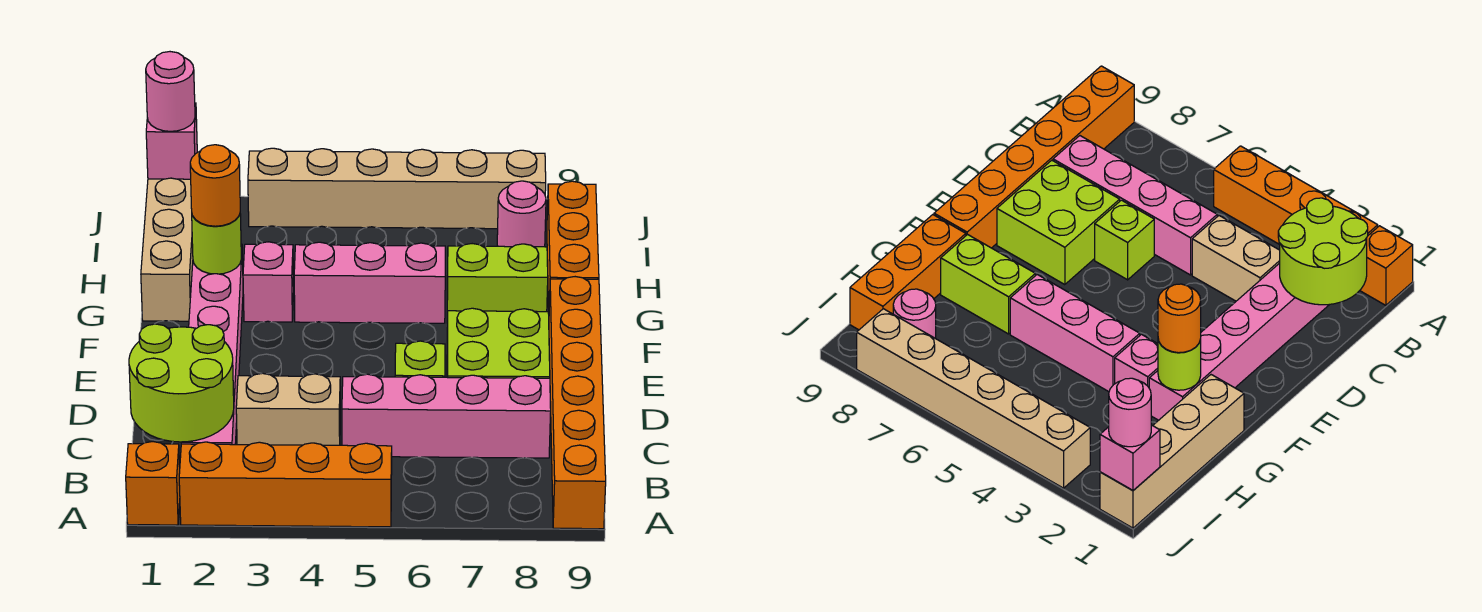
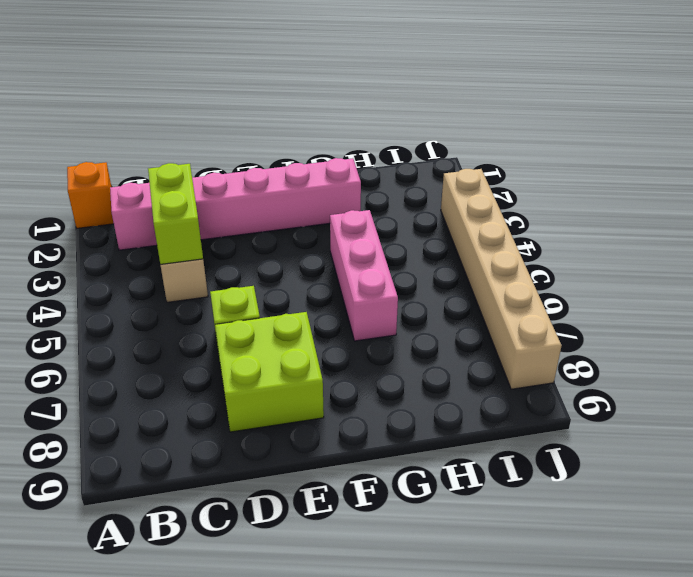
lime brick C3:C4 level 2 -> lime brick G7:G8 level 1
none -> orange brick A2:A5 level 1
none -> orange brick A9:F9 level 1
none -> pink brick C5:C8 level 1

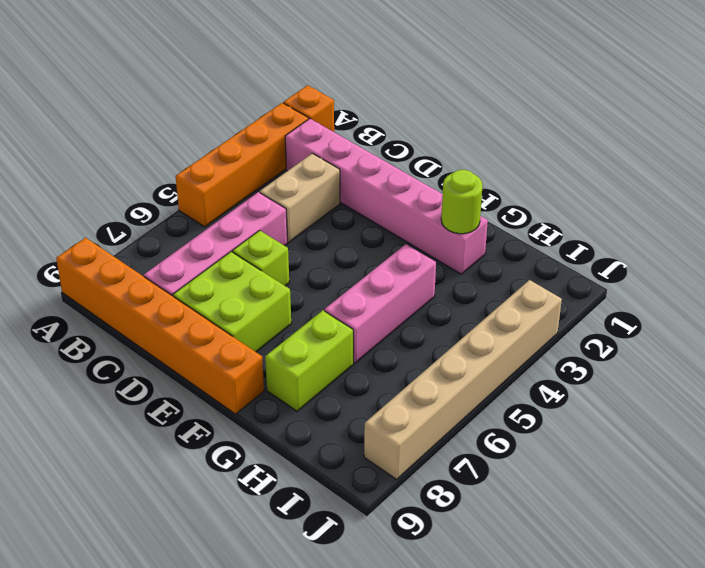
none -> tan brick G1:J1 level 1
none -> pink brick G3 level 1
none -> orange brick G9:I9 level 1

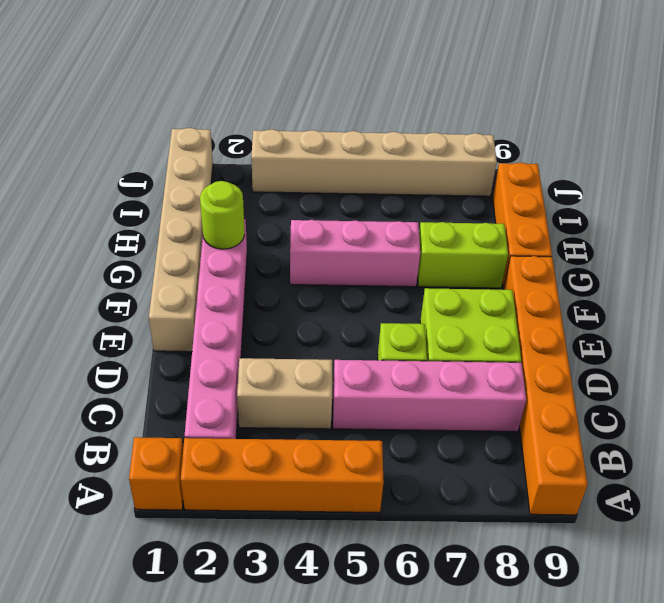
tan brick E1:J1 level 1 -> tan brick G1:J1 level 1
none -> pink brick G3 level 1
none -> pink round brick I8 level 1
none -> lime round brick B1:C2 level 2

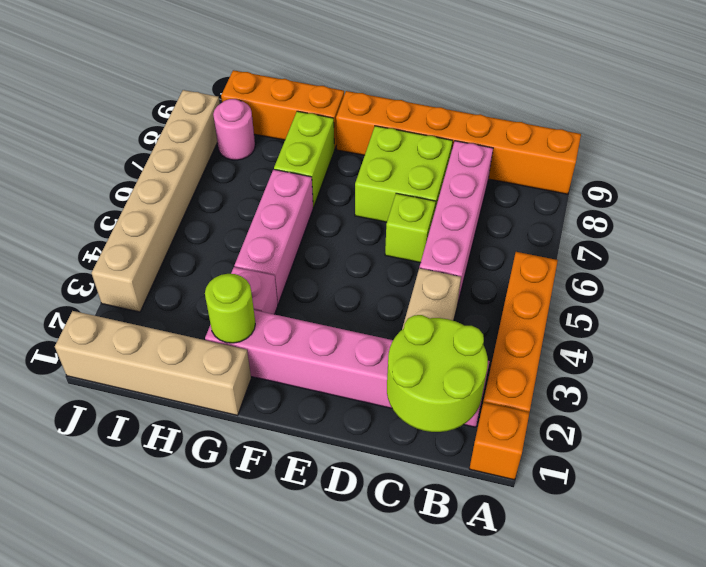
none -> pink brick J1 level 2
none -> orange round brick G2 level 3
none -> pink round brick J1 level 3

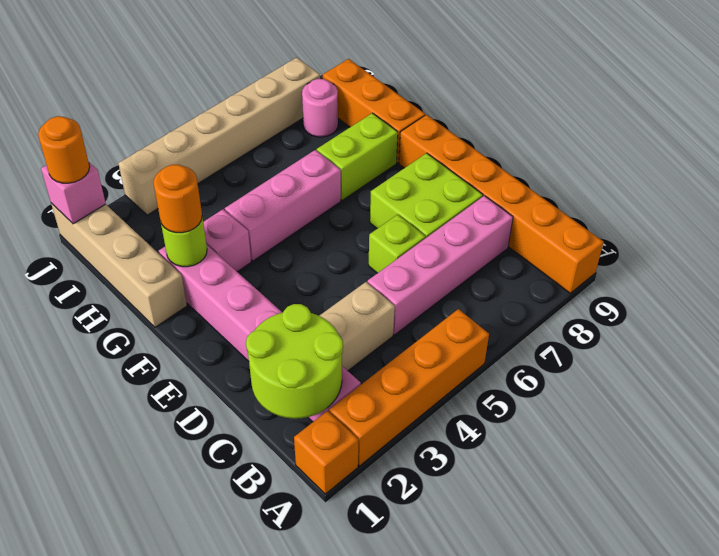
orange round brick J1 level 3 -> pink round brick J1 level 3

